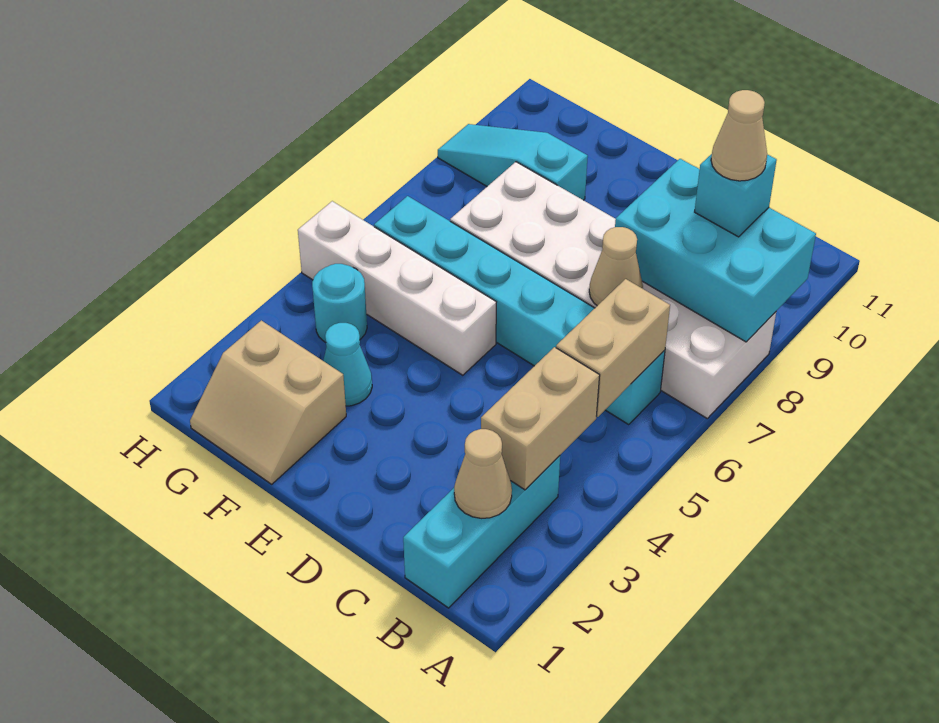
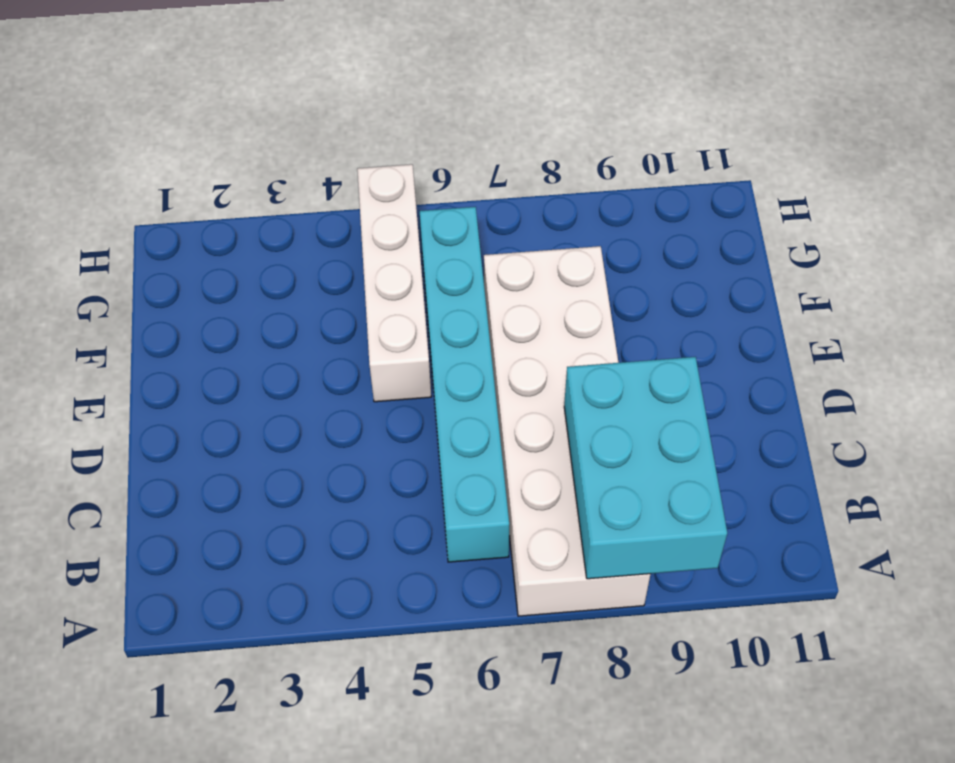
none -> cyan brick B1:B3 level 1
none -> tan slope F1:G2 level 1 top 2
none -> cyan cone F3 level 1

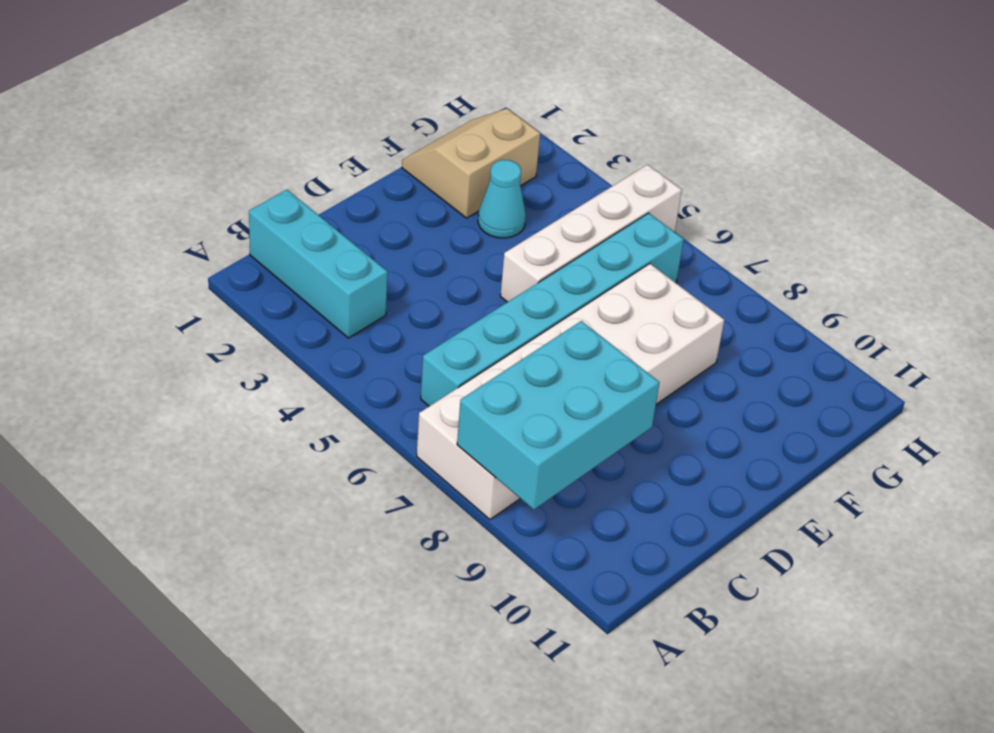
none -> cyan slope F9:H9 level 1 top F
none -> cyan round brick G4 level 1
none -> tan cone B2 level 2

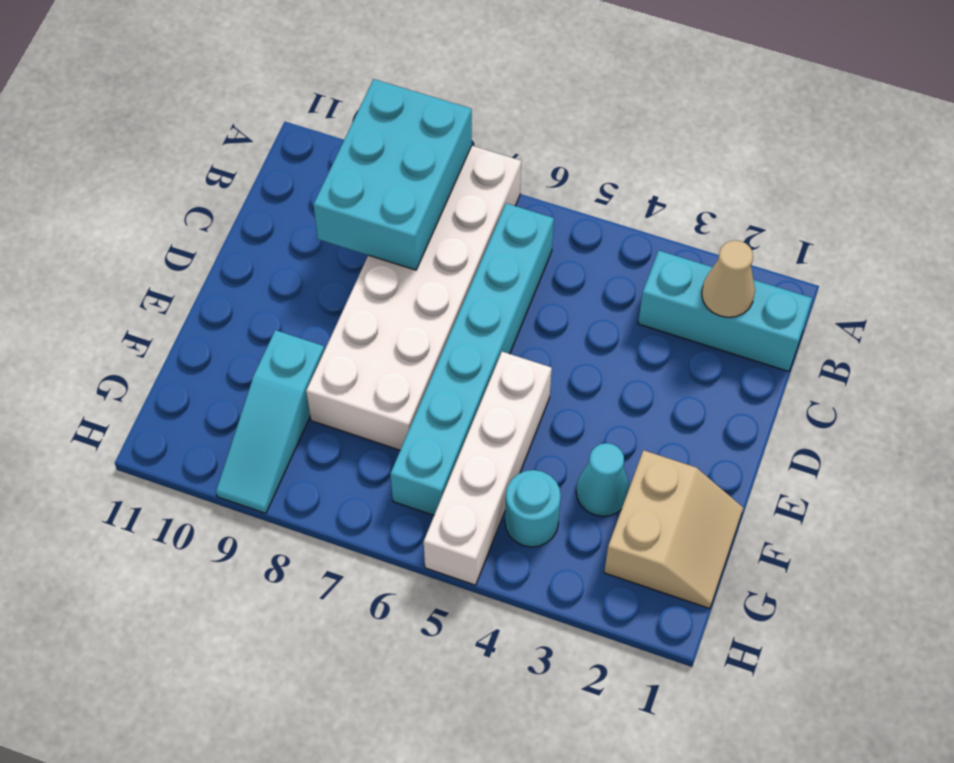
none -> tan brick B3:B4 level 2
none -> tan brick B5:B6 level 2
none -> tan cone C7 level 2

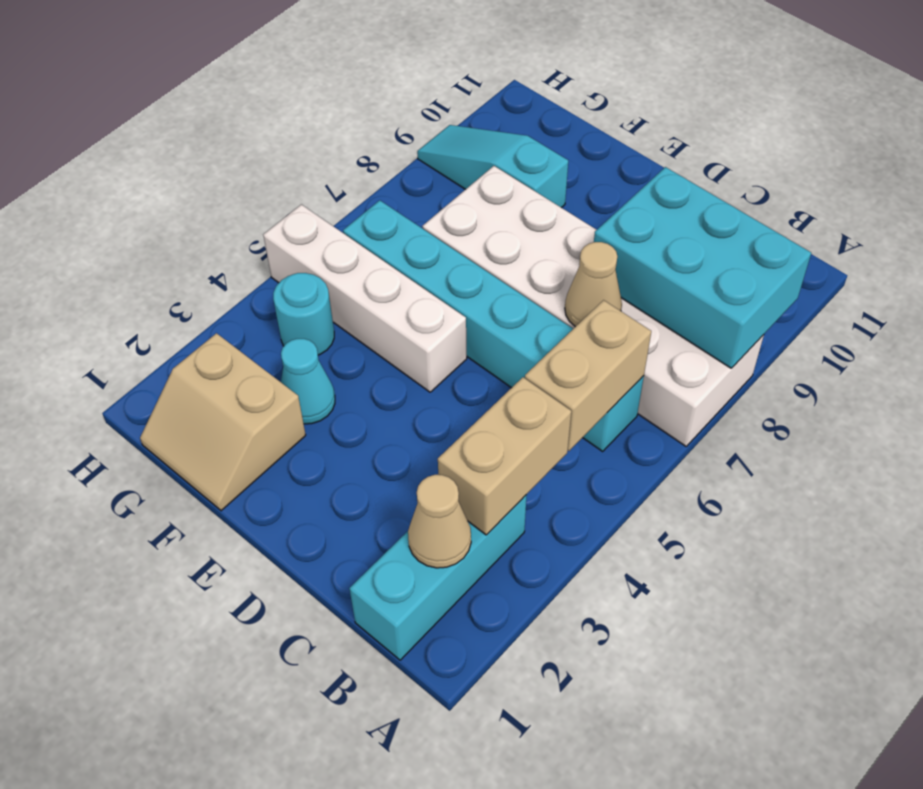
none -> cyan brick B9 level 3
none -> tan cone B9 level 4

